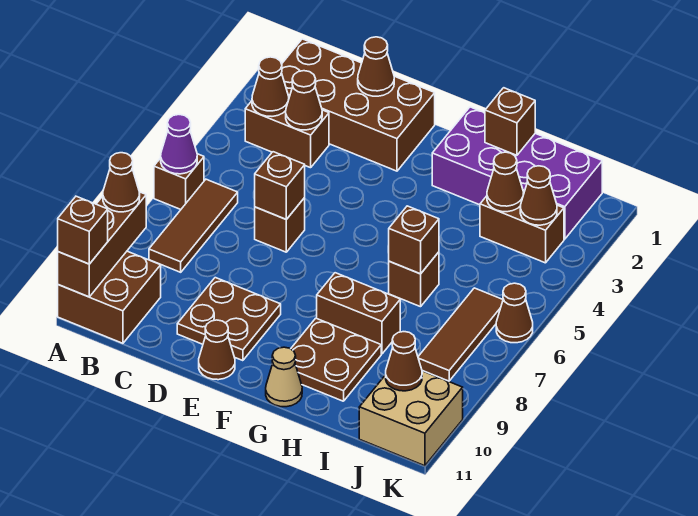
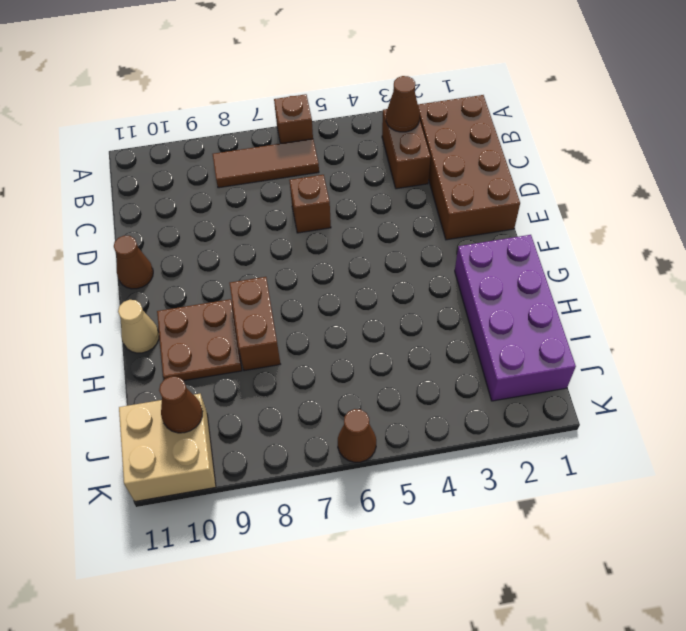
none -> brown brick A10:B11 level 1
none -> brown plate D9:E10 level 1
none -> brown brick H6 level 1
none -> brown brick I3:J3 level 1

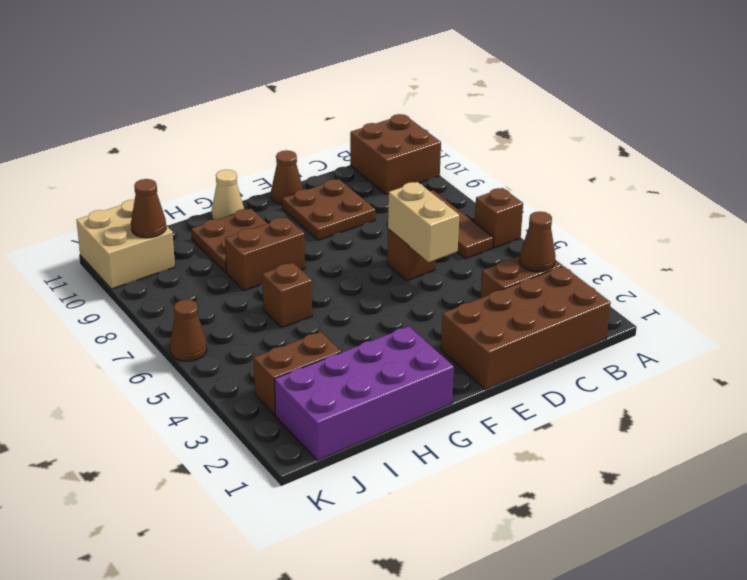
tan brick D5:D6 level 2 -> brown brick D6 level 2
none -> brown tile J6:J8 level 1
none -> purple cone A6 level 2
none -> brown brick A9:A11 level 2
none -> brown cone C3 level 2

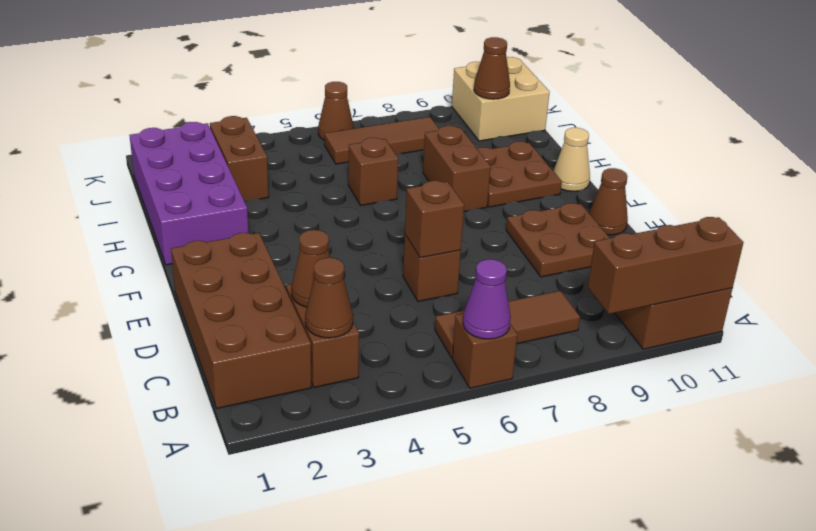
none -> brown cone D1 level 2
none -> brown brick H1 level 2
none -> brown brick H6 level 2
none -> brown cone I3 level 2

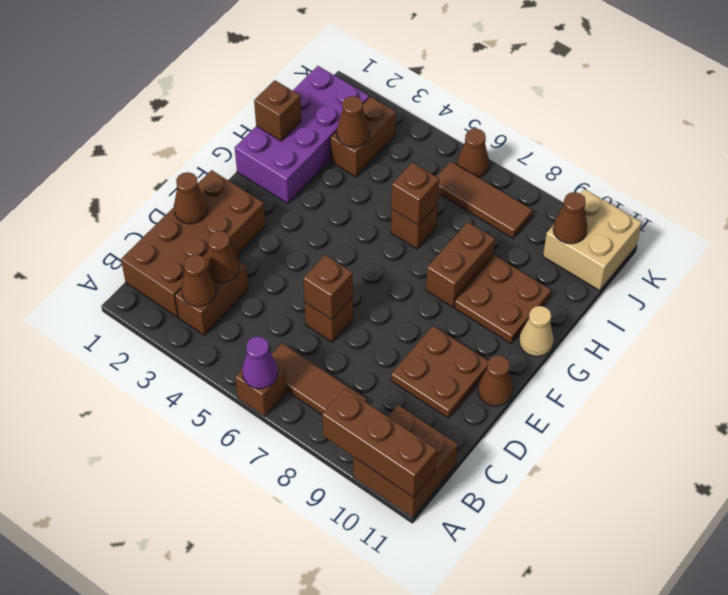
none -> brown cone J3 level 2
none -> brown cone A9 level 3
none -> brown brick A11 level 3

